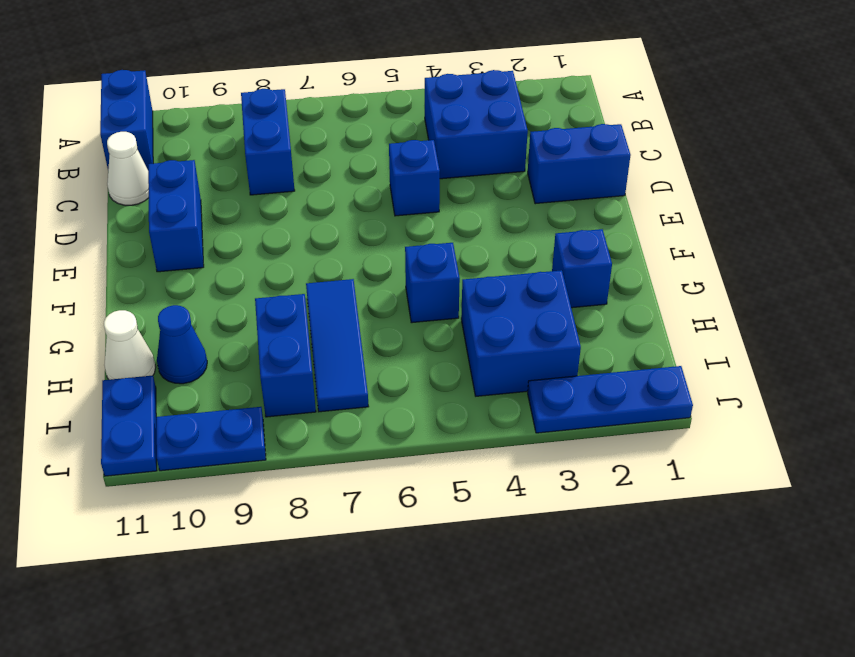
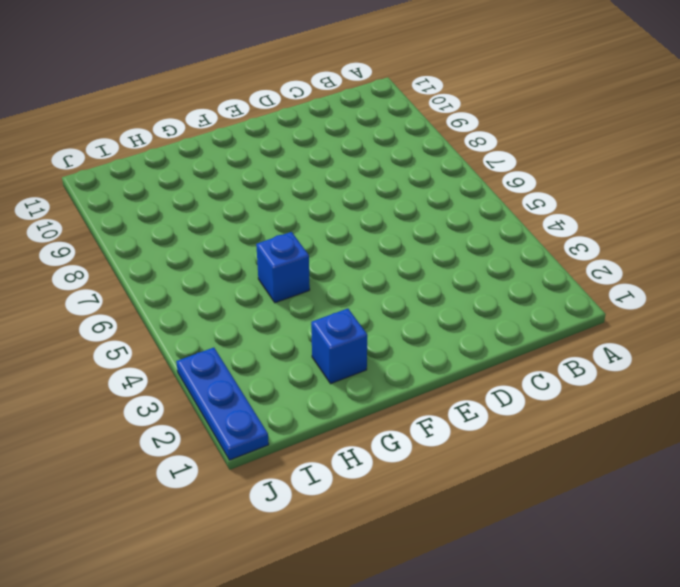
none -> blue brick A11:B11 level 1
none -> blue brick B3:C4 level 1
none -> blue brick B8:C8 level 1

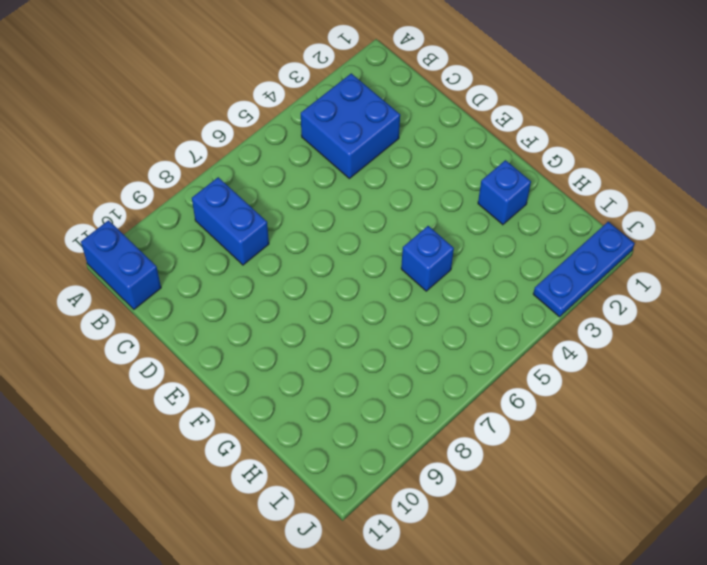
none -> white cone C11 level 1
none -> blue brick D1:D2 level 1
none -> blue brick D5 level 1

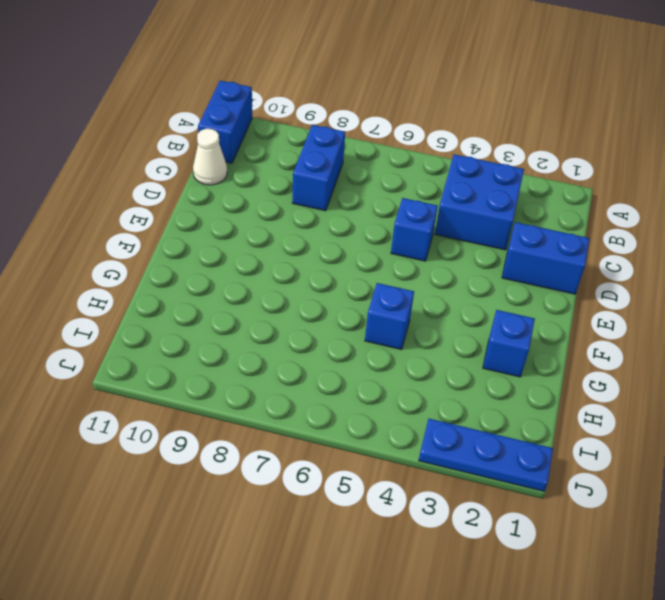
none -> blue brick D10:E10 level 1
none -> blue tile G7:I7 level 1
none -> blue brick H3:I4 level 1

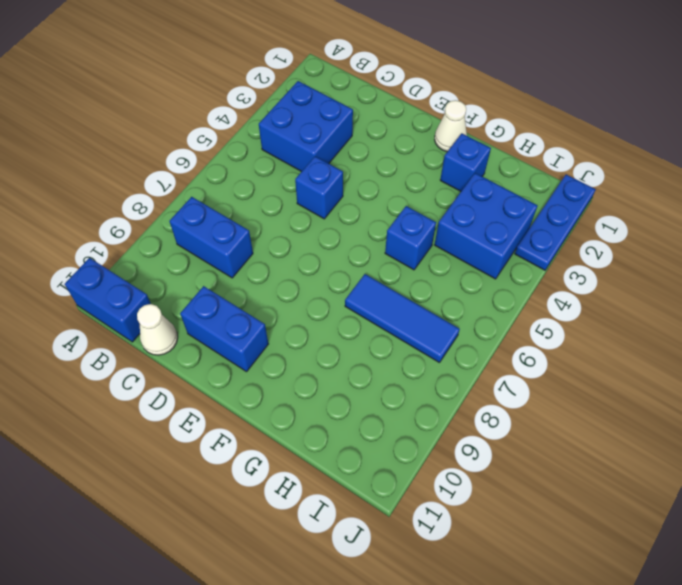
white cone F1 level 1 -> white cone H11 level 1
none -> blue brick D1:D2 level 1
none -> blue brick H8:I8 level 1
none -> blue cone H10 level 1

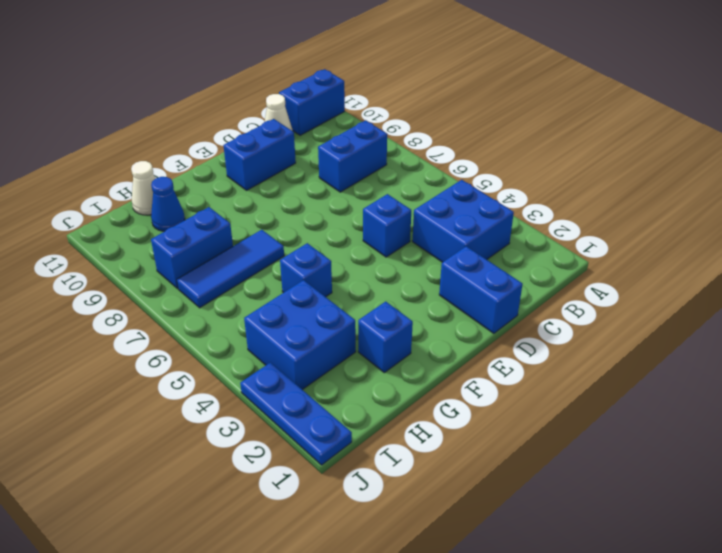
none -> blue plate I11:J11 level 1
none -> blue plate J9:J10 level 1

